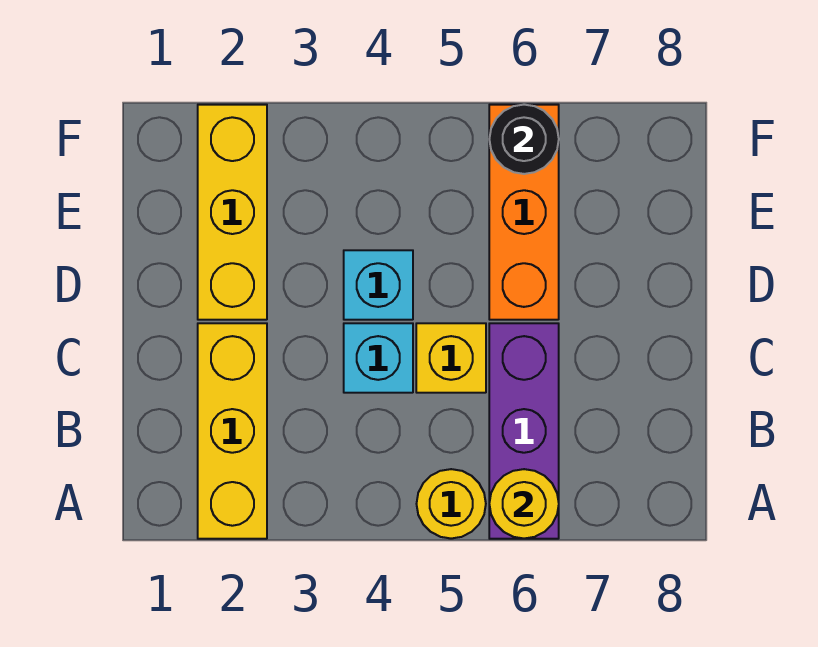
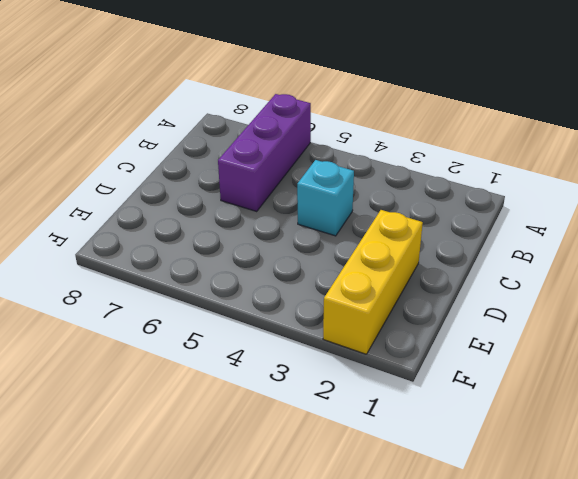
none -> yellow brick A2:C2 level 1
none -> yellow round brick A5 level 1

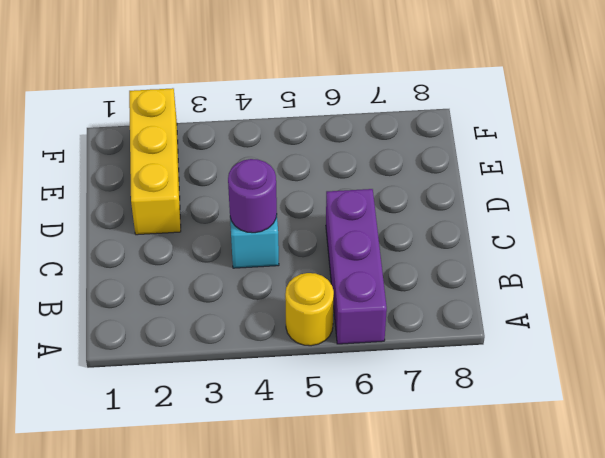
purple round brick C4 level 2 -> none
none -> yellow brick A2:C2 level 1
none -> yellow brick C5 level 1

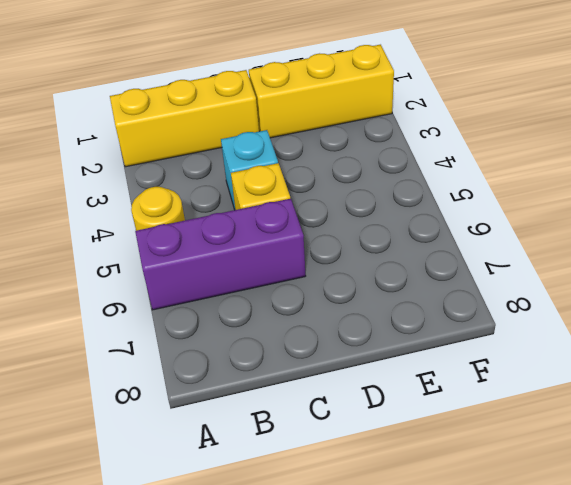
none -> cyan brick D4 level 1
none -> orange brick D6:F6 level 1

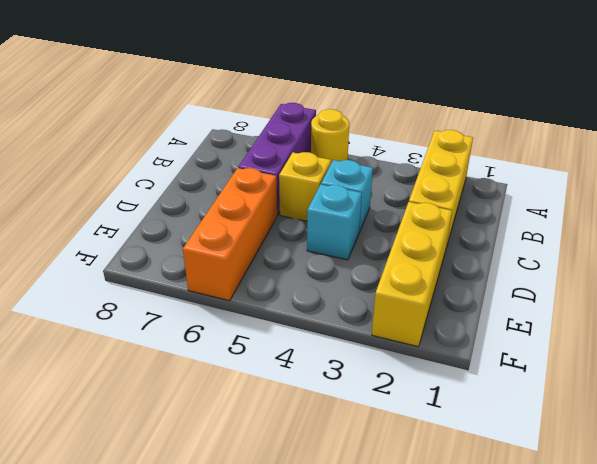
none -> yellow round brick A6 level 2
none -> black round brick F6 level 2

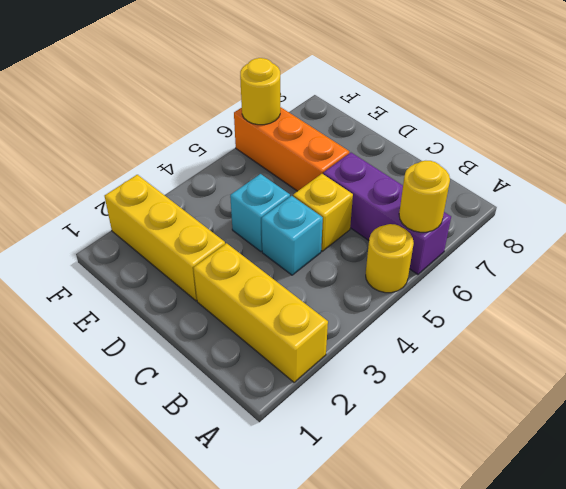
yellow round brick F6 level 2 -> black round brick F6 level 2

